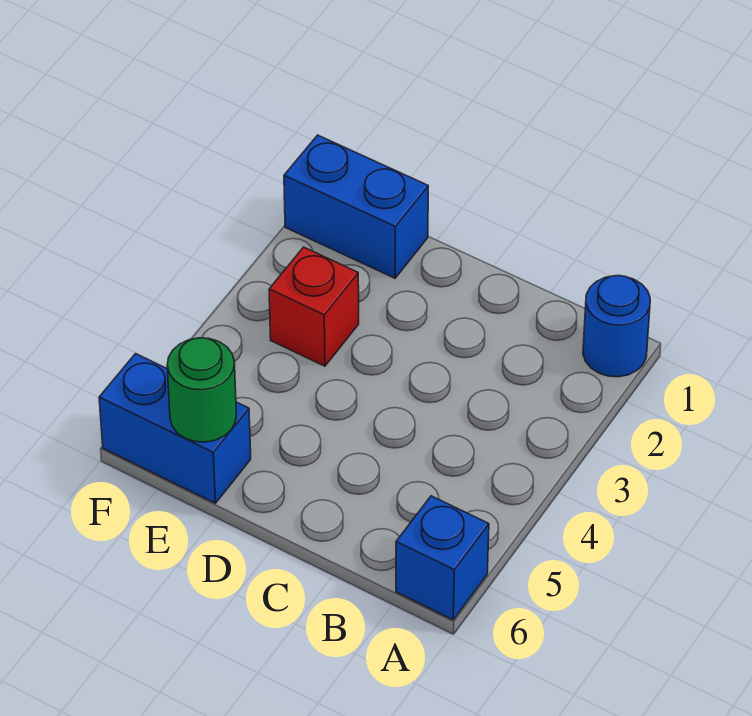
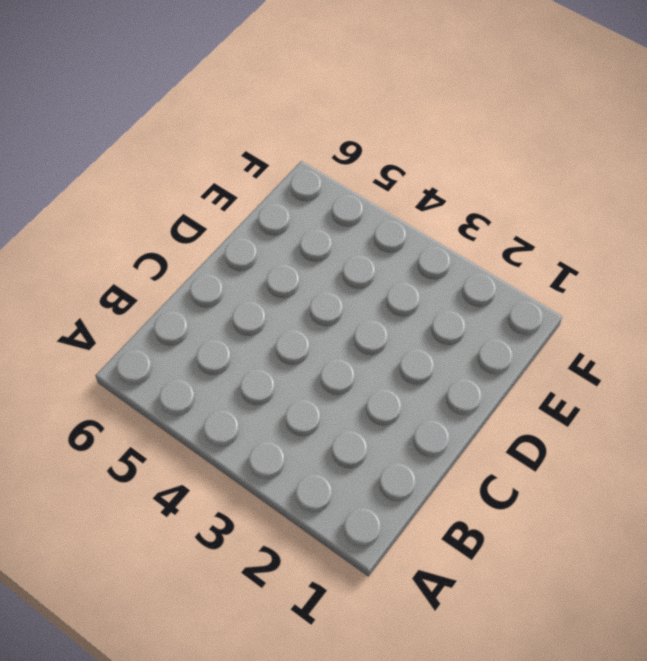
none -> blue round brick A1 level 1
none -> blue brick A6 level 1

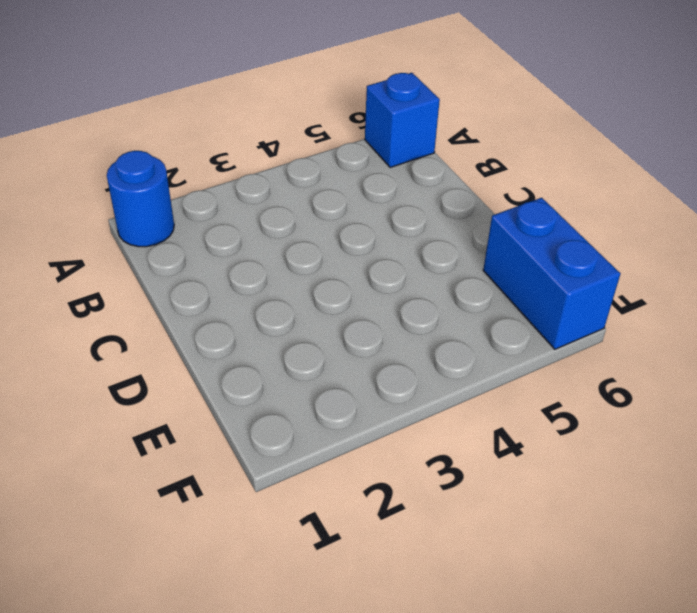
none -> blue brick E1:F1 level 1
none -> red brick E3 level 1

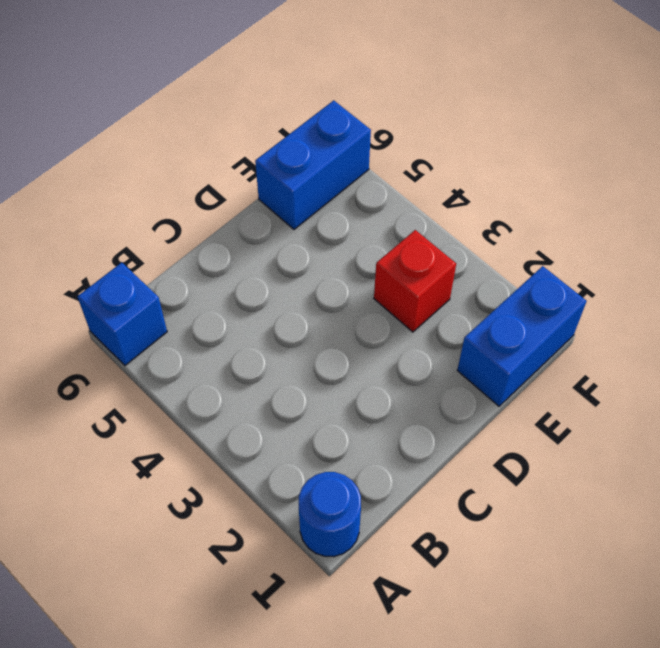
none -> green round brick E6 level 2

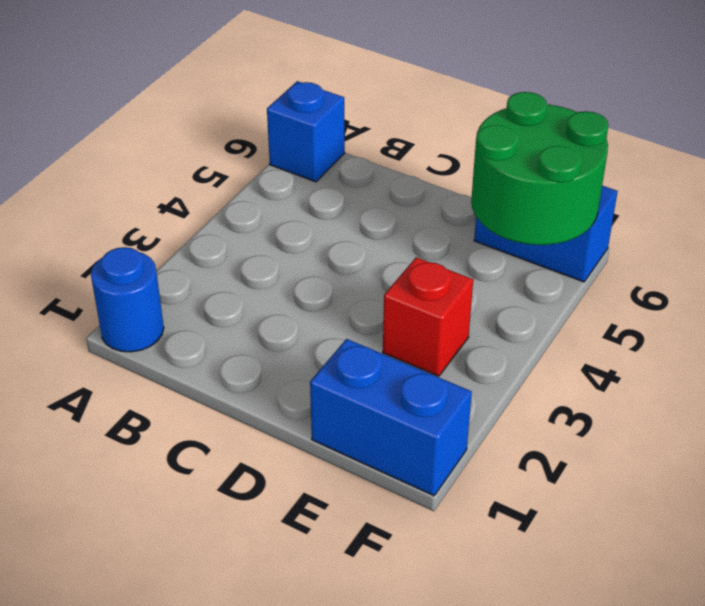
green round brick E5:F6 level 2 -> green round brick E6 level 2

